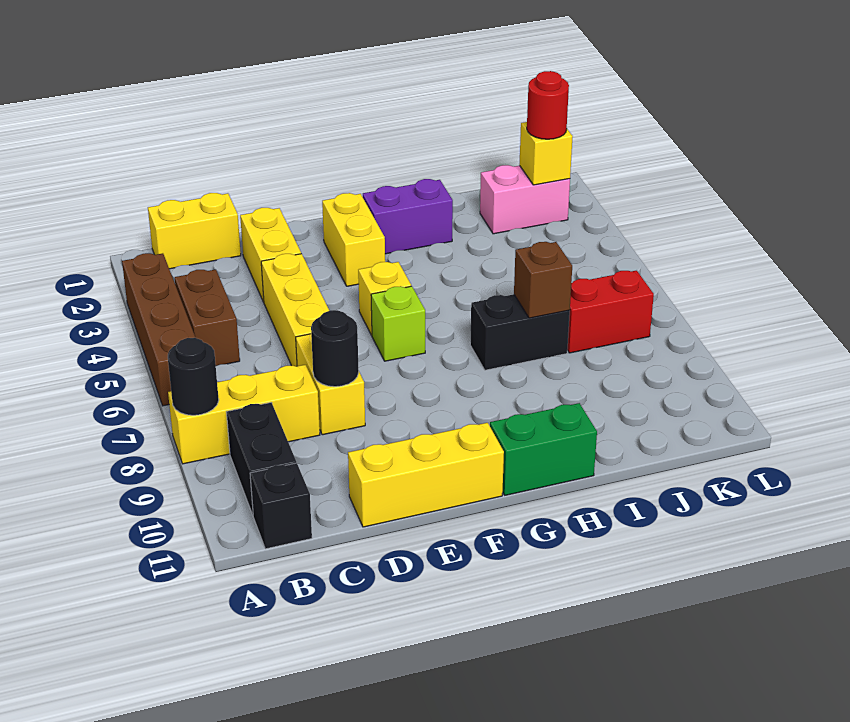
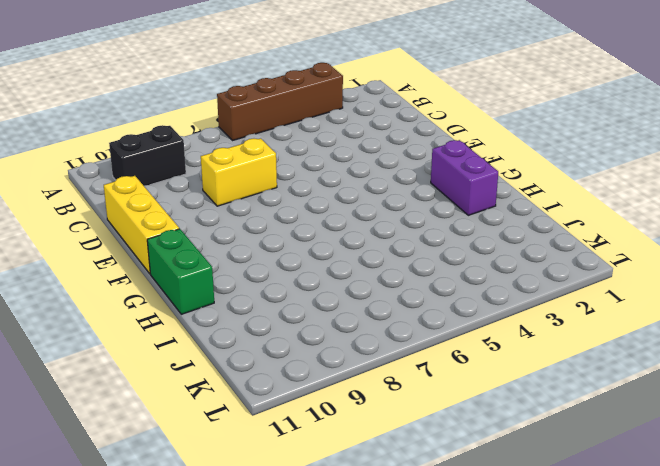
none -> yellow brick A8:C8 level 1
none -> yellow brick B1:C1 level 1
none -> brown brick B4:B5 level 1

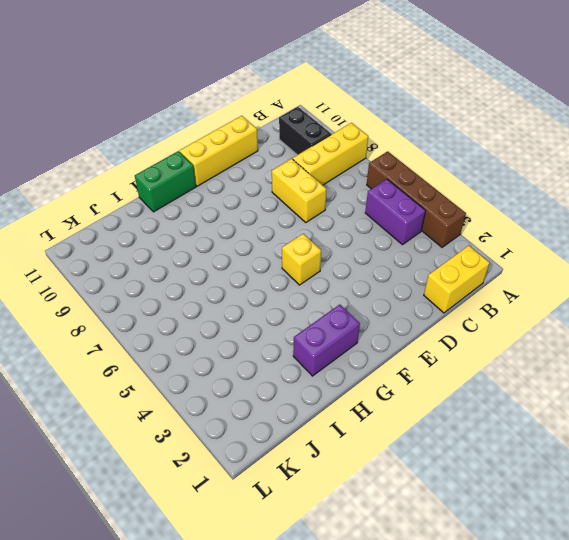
purple brick B4:B5 level 1 -> brown brick B4:B5 level 1
none -> black brick B11 level 1
none -> yellow brick D2:D3 level 1
none -> yellow brick D4:D6 level 1

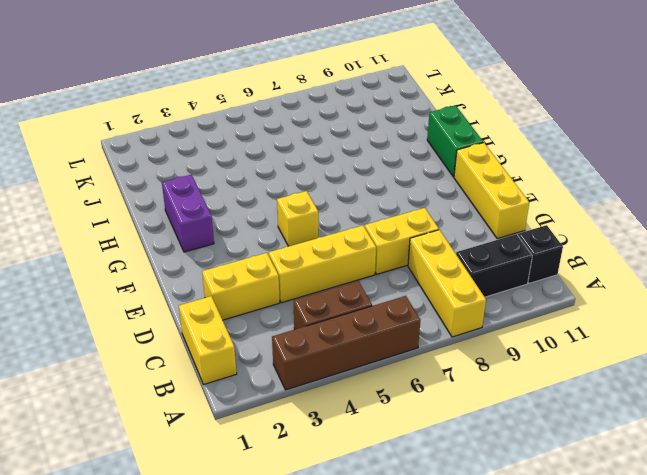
none -> yellow brick F2:F3 level 1
none -> lime brick F6 level 1
none -> black brick H7:I7 level 1

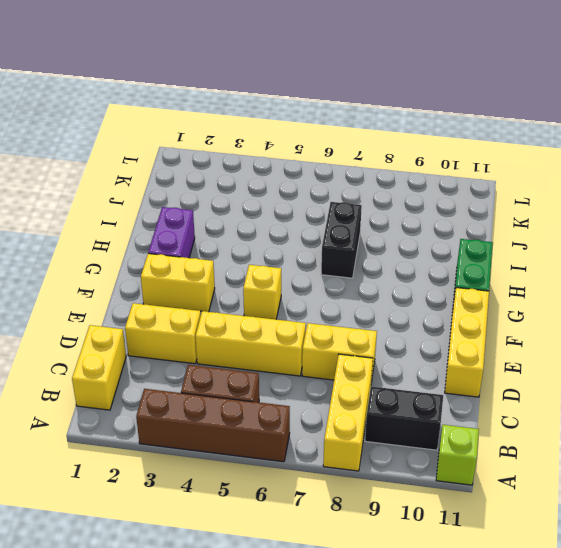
lime brick A11 level 1 -> lime brick F6 level 1
none -> black brick B11 level 1
none -> pink brick J2:K2 level 1
none -> red brick J7:K7 level 1

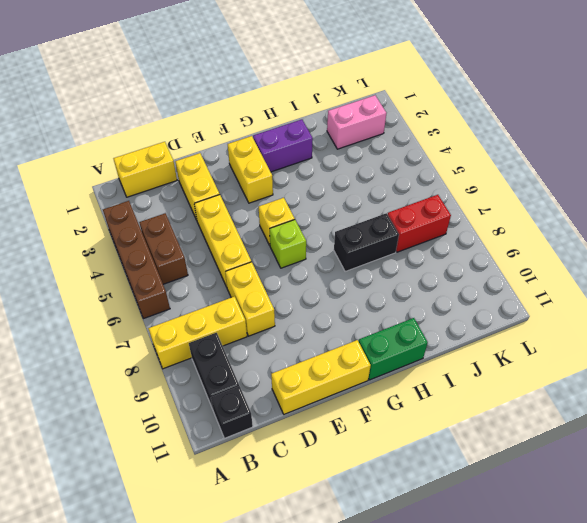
none -> black round brick A8 level 2
none -> black round brick D8 level 2
none -> brown brick I7 level 2

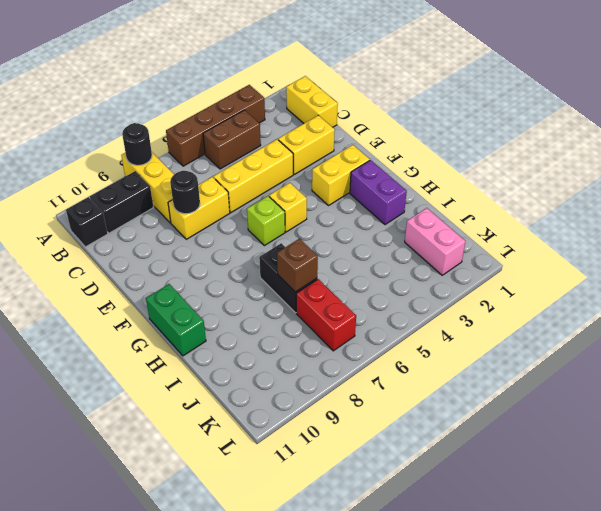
none -> yellow brick D11:F11 level 1
none -> yellow brick K2 level 2
none -> red round brick K2 level 3

